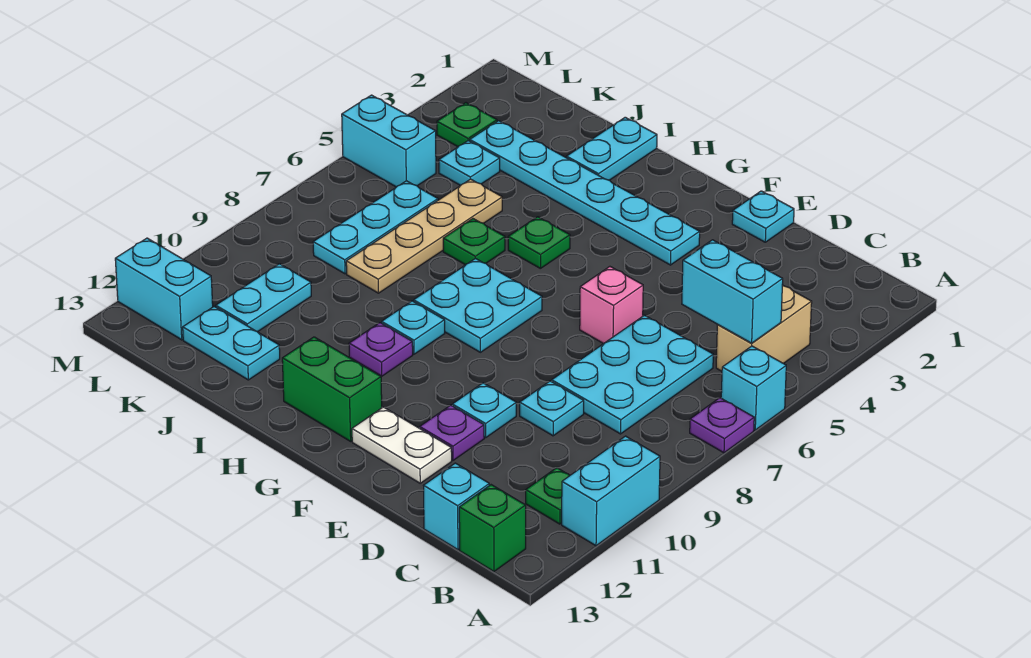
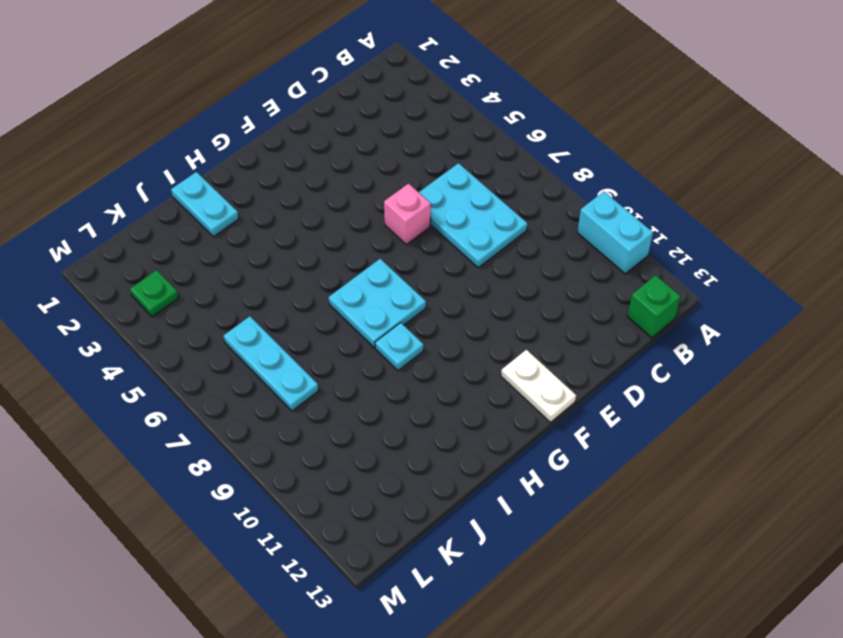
white plate F12:F13 level 1 -> white plate E12:F12 level 1
none -> cyan brick A6 level 1
none -> purple plate A7 level 1
none -> tan brick B4:B5 level 1
none -> green plate B11 level 1

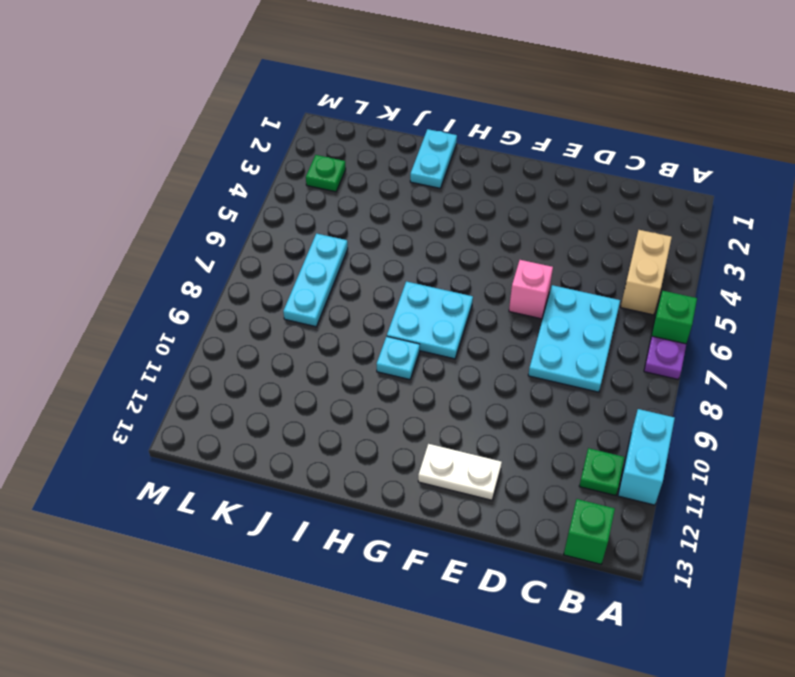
green brick A6 level 1 -> cyan brick A6 level 1
none -> cyan brick C13 level 1
none -> cyan plate D9 level 1
none -> cyan plate E1 level 1
none -> cyan plate E10 level 1

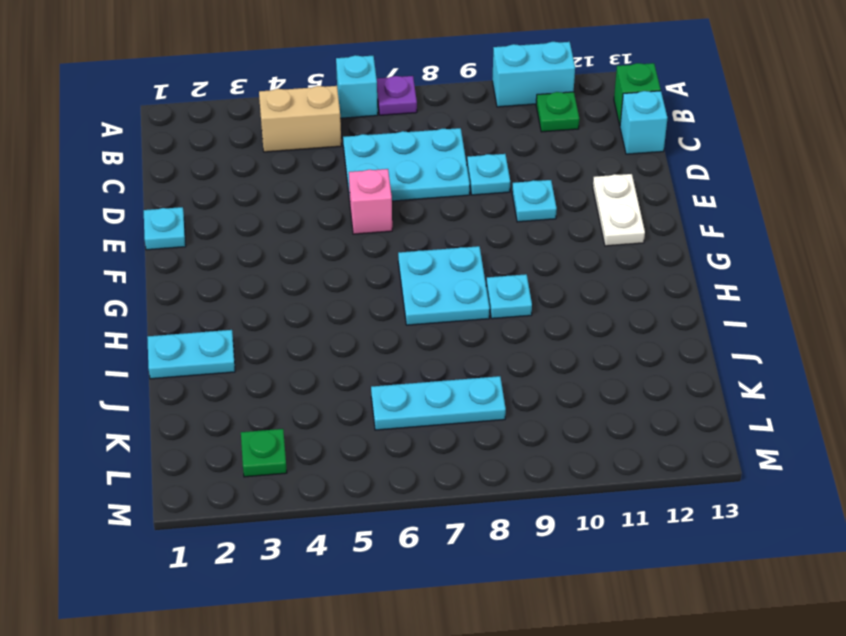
none -> purple plate E11 level 1
none -> cyan plate F3:K3 level 1
none -> green brick G12:H12 level 1
none -> green plate H5 level 1

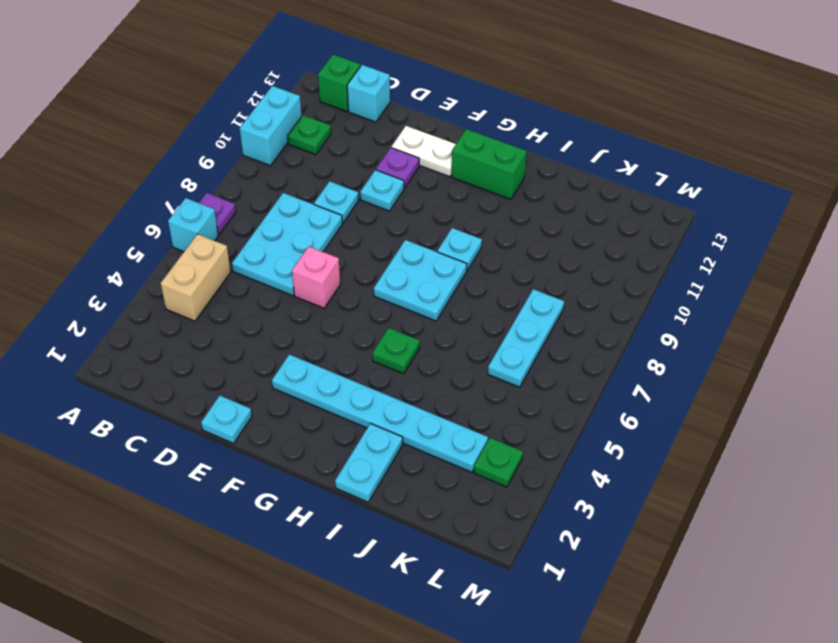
none -> purple plate H10 level 1
none -> green plate I6 level 1
none -> tan plate J5:J8 level 1
none -> cyan plate J12:K12 level 1

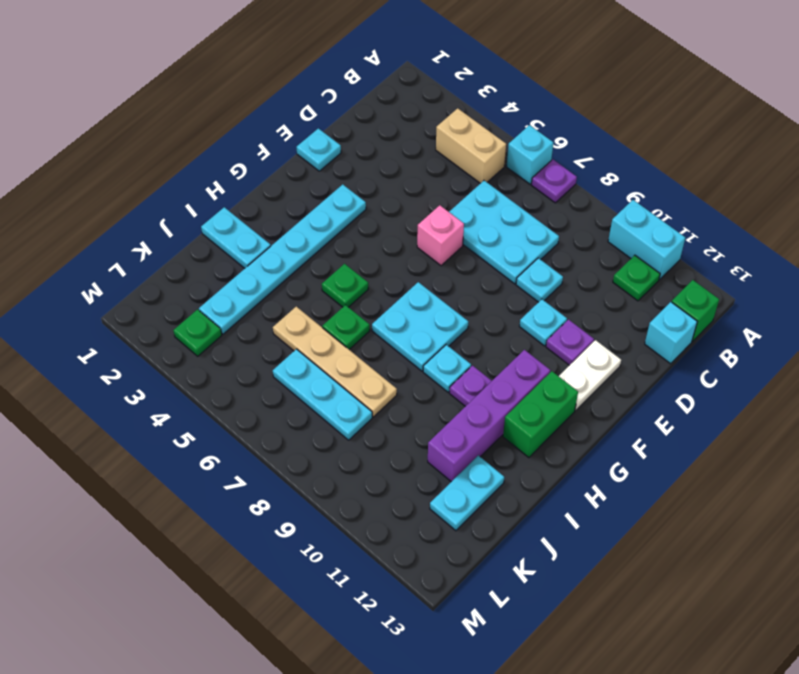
purple brick G11:J11 level 1 -> none
none -> cyan plate K4 level 1
none -> cyan plate K10:K11 level 1
none -> cyan brick L5:M5 level 1
none -> cyan brick L12:M12 level 1

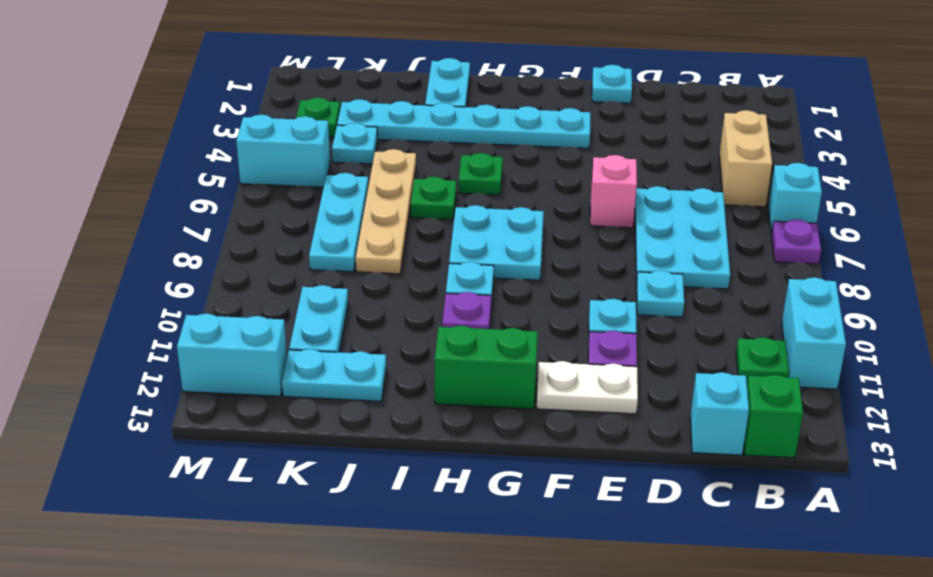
none -> cyan brick B5:C5 level 2

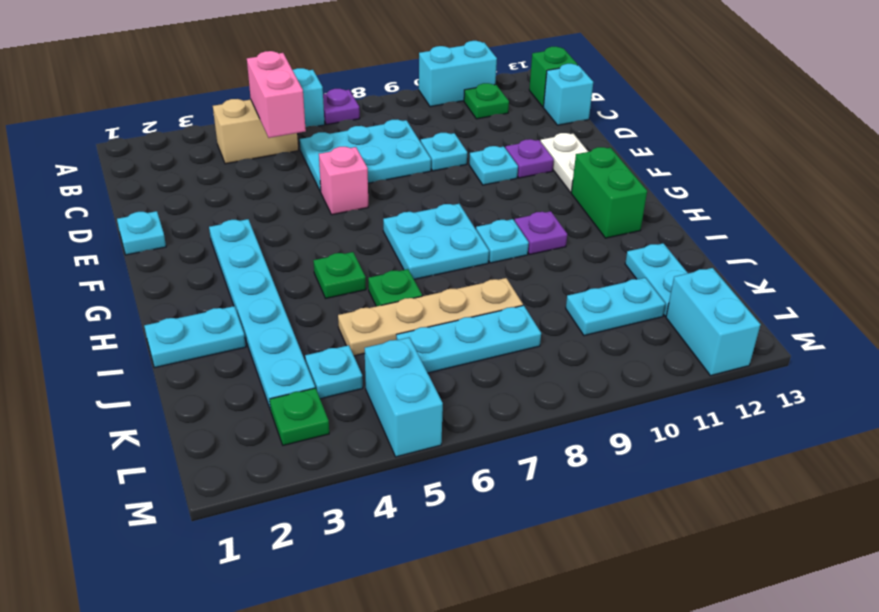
pink brick B5:C5 level 2 -> cyan brick B5:C5 level 2

